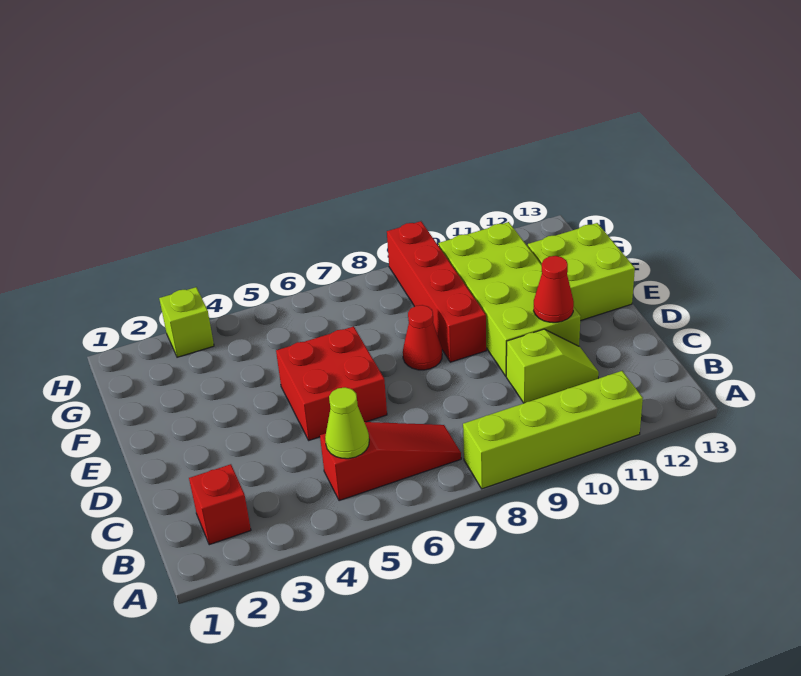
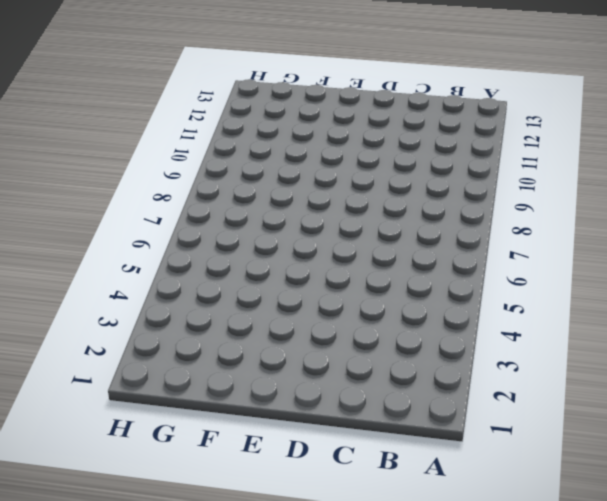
none -> lime brick A8:A11 level 1
none -> red brick B2 level 1
none -> red slope B5:B7 level 1 top 5

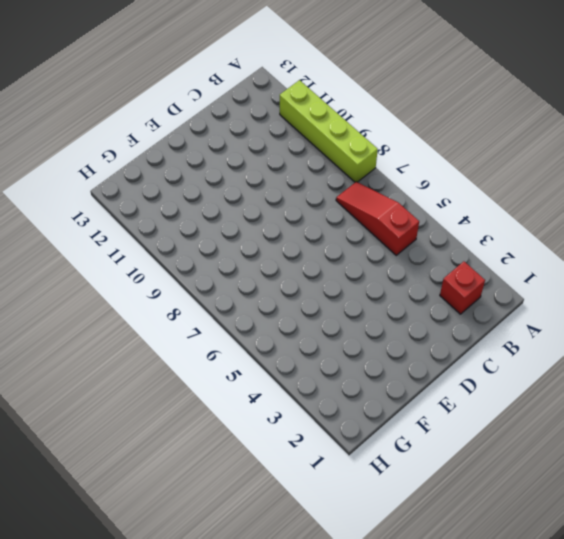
none -> lime slope C10:C11 level 1 top 10
none -> red brick D5:E6 level 1
none -> lime brick D10:G11 level 1

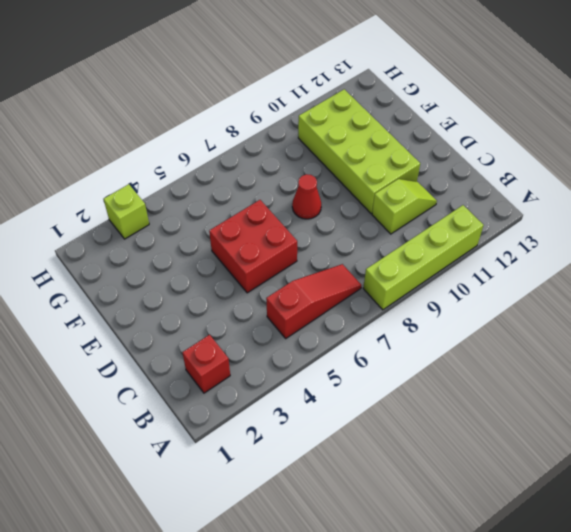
none -> red brick E9:H9 level 1
none -> lime brick E12:F13 level 1
none -> lime cone B5 level 2

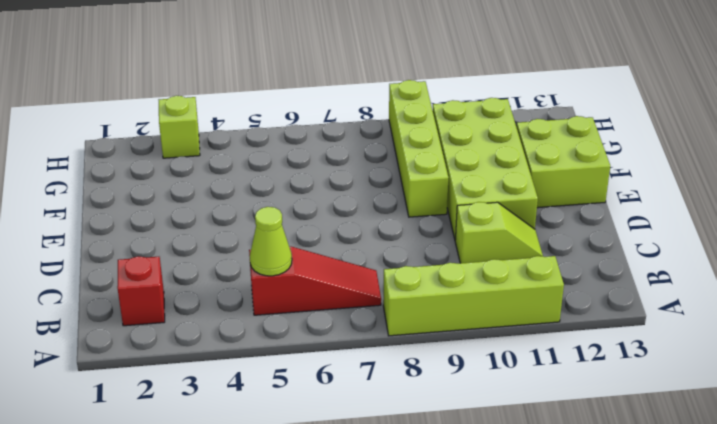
lime brick E9:H9 level 1 -> red brick E9:H9 level 1
none -> red brick D5:E6 level 1
none -> red cone E8 level 1
none -> red cone D11 level 2

